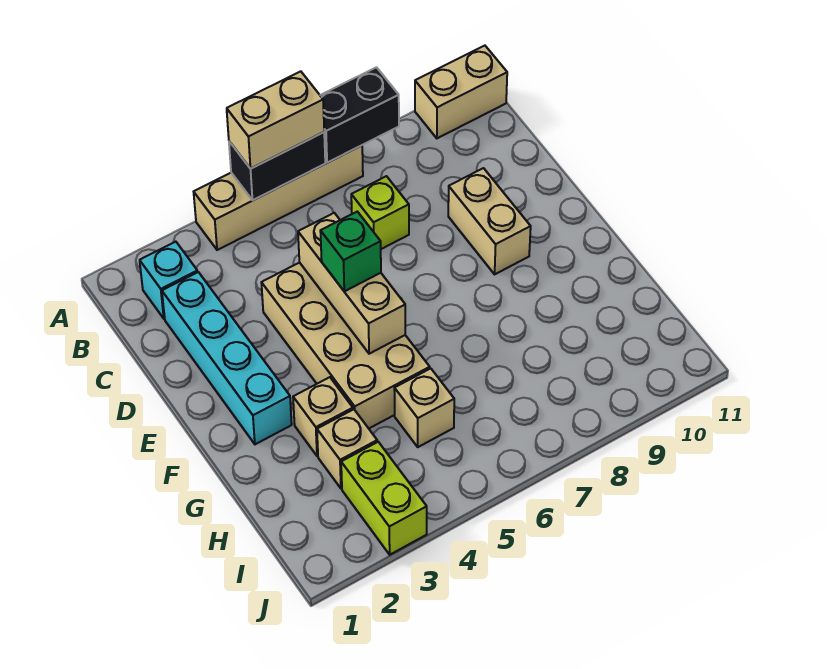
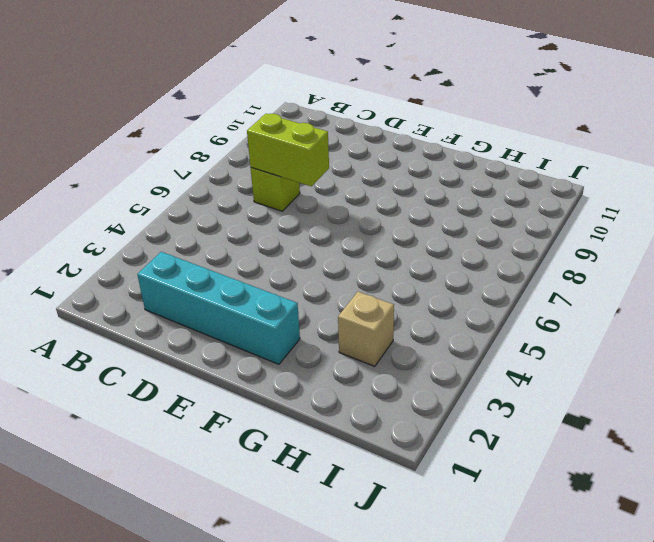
lime brick C7:D7 level 2 -> lime brick I3:J3 level 1
none -> tan brick A4:A7 level 1
none -> tan brick A10:A11 level 1
none -> cyan brick B2 level 1

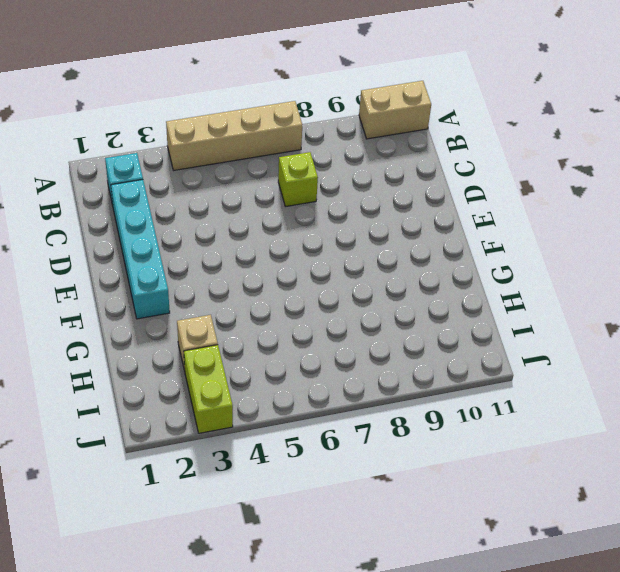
none -> tan brick D4:G5 level 1
none -> tan brick D9:E9 level 1
none -> tan brick G3 level 1

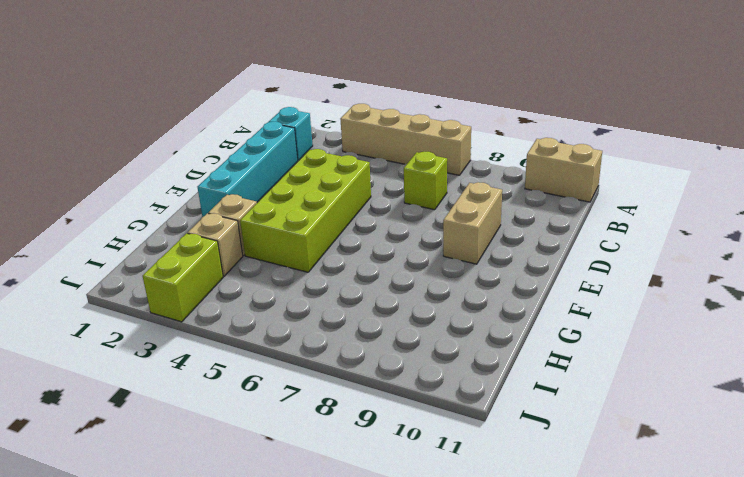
lime brick D4:G5 level 1 -> tan brick D4:G5 level 1
none -> tan brick H5 level 1
none -> black brick A5:A6 level 2
none -> black brick A7:A8 level 2

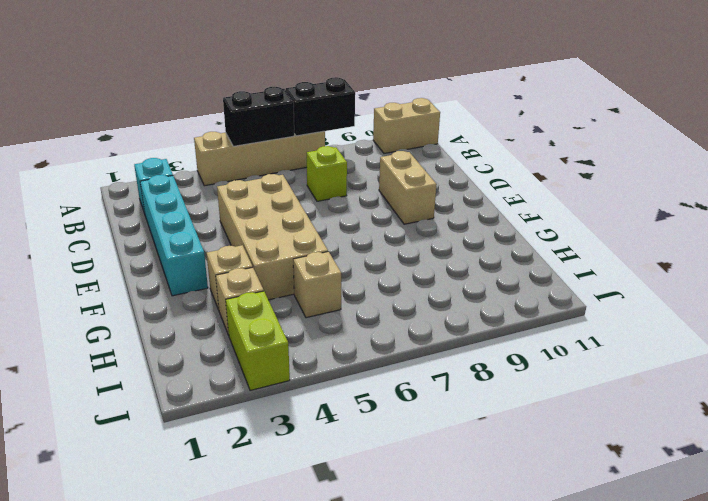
none -> tan brick D5:F5 level 2
none -> tan brick A5:A6 level 3
none -> green brick E5 level 3

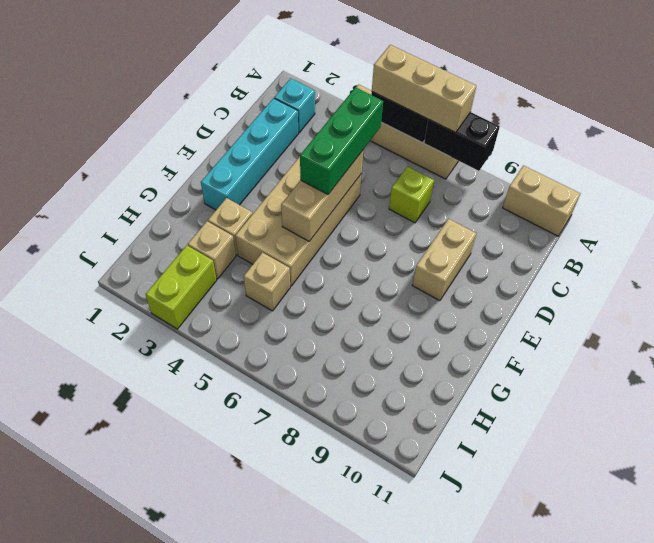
tan brick A5:A7 level 3 -> tan brick A5:A6 level 3
green brick C5:E5 level 3 -> green brick E5 level 3

